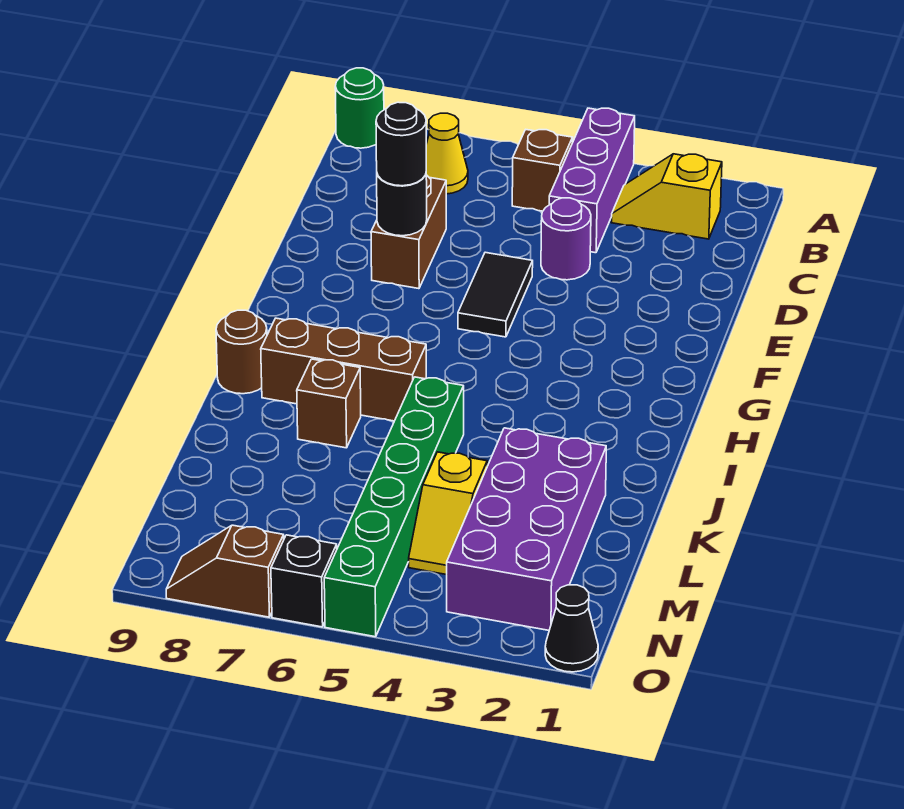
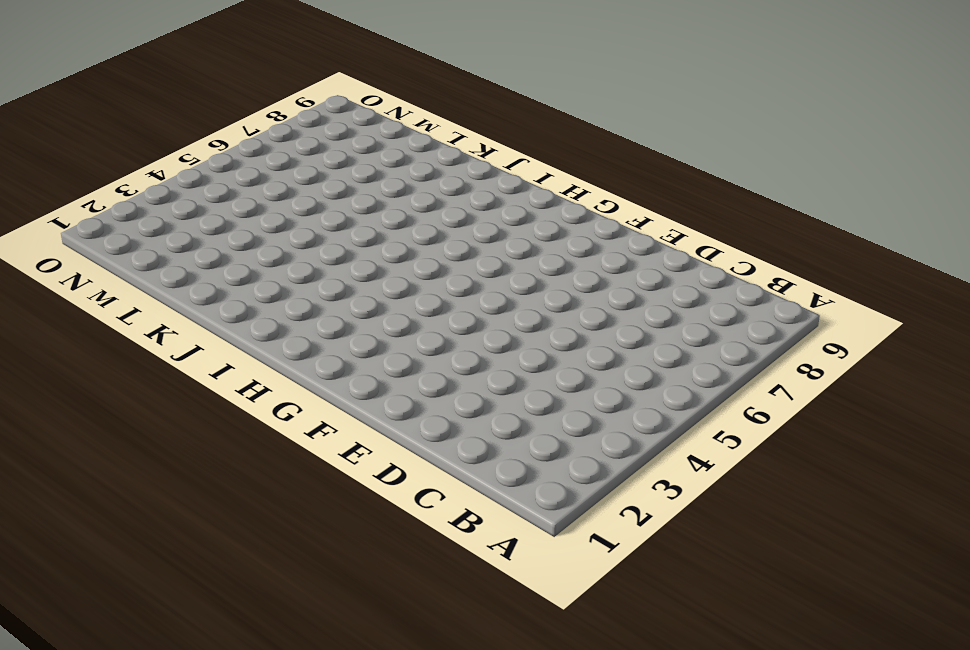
none -> purple brick A4:C4 level 1
none -> green round brick A9 level 1
none -> yellow slope B2:B3 level 1 top 2

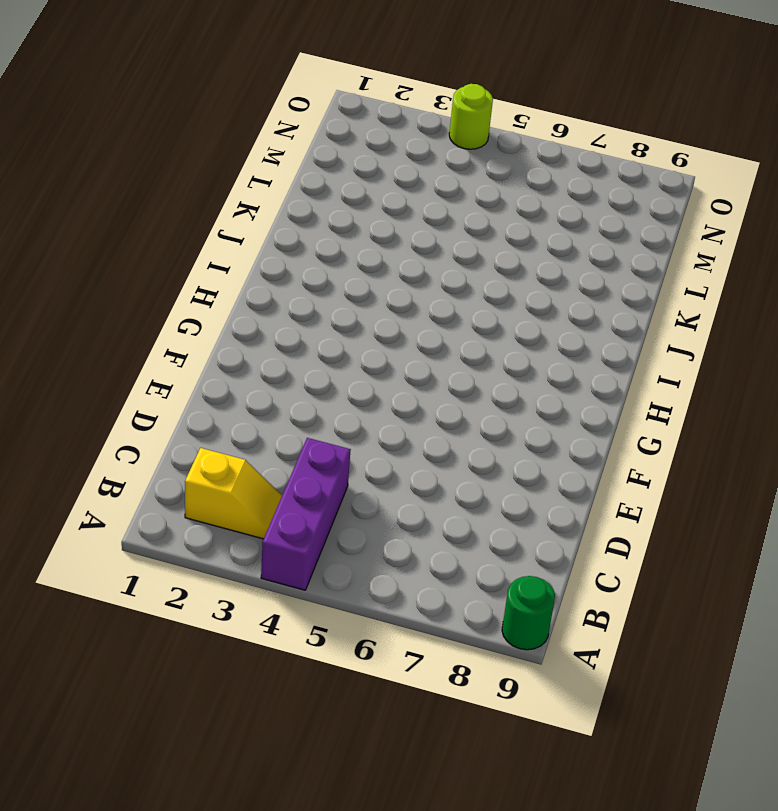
lime round brick O4 level 1 -> none
none -> brown brick B5 level 1
none -> yellow cone B7 level 1
none -> purple round brick D4 level 1

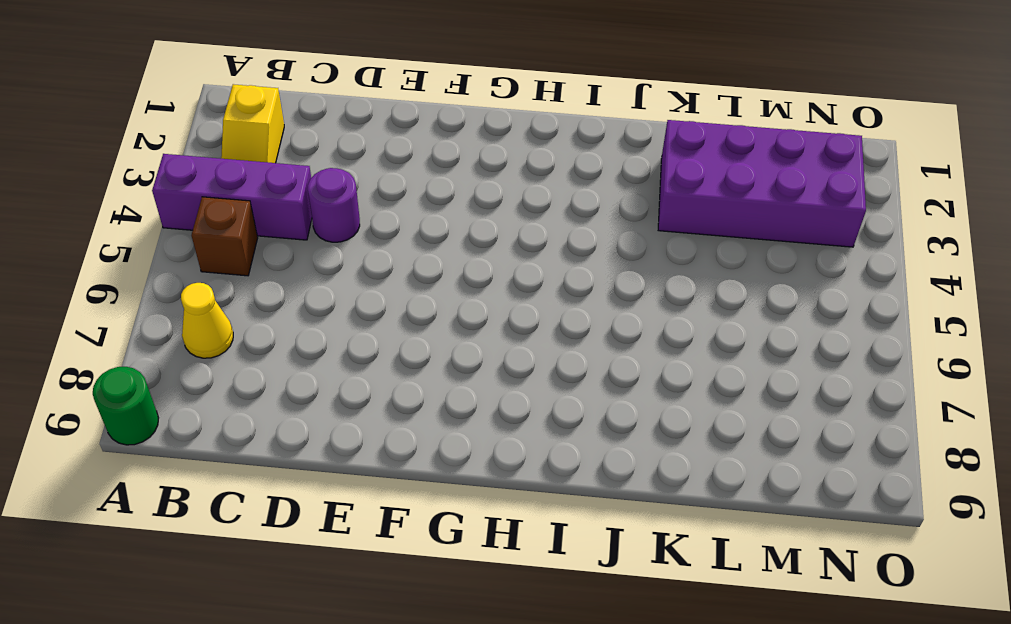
none -> brown brick D7:E7 level 1
none -> black tile E5:F5 level 1
none -> brown brick I6:I8 level 1

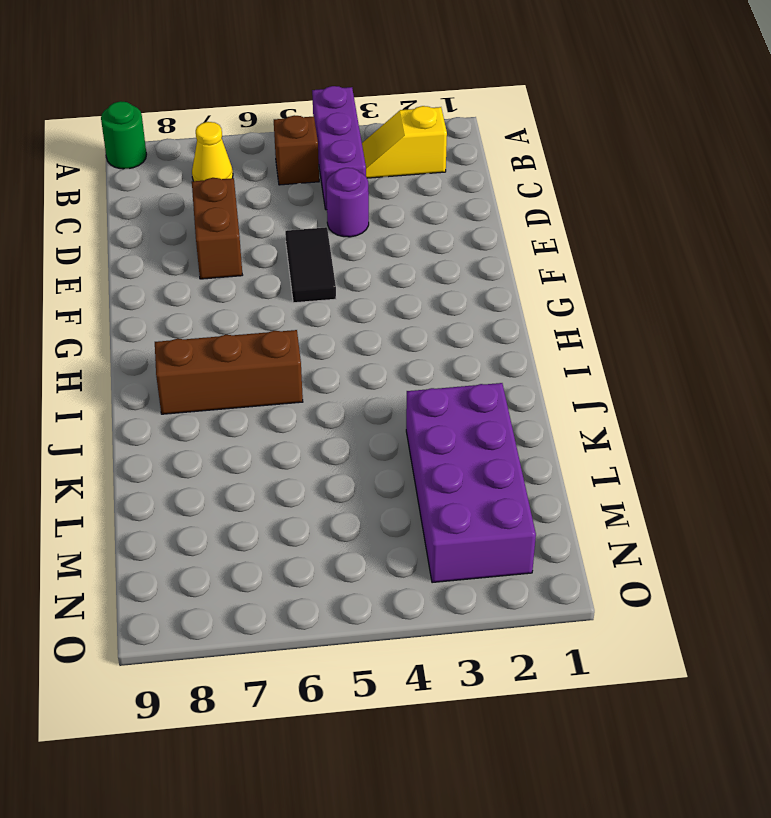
none -> brown round brick I9 level 1
none -> green brick J5:O5 level 1
none -> brown brick J7 level 1

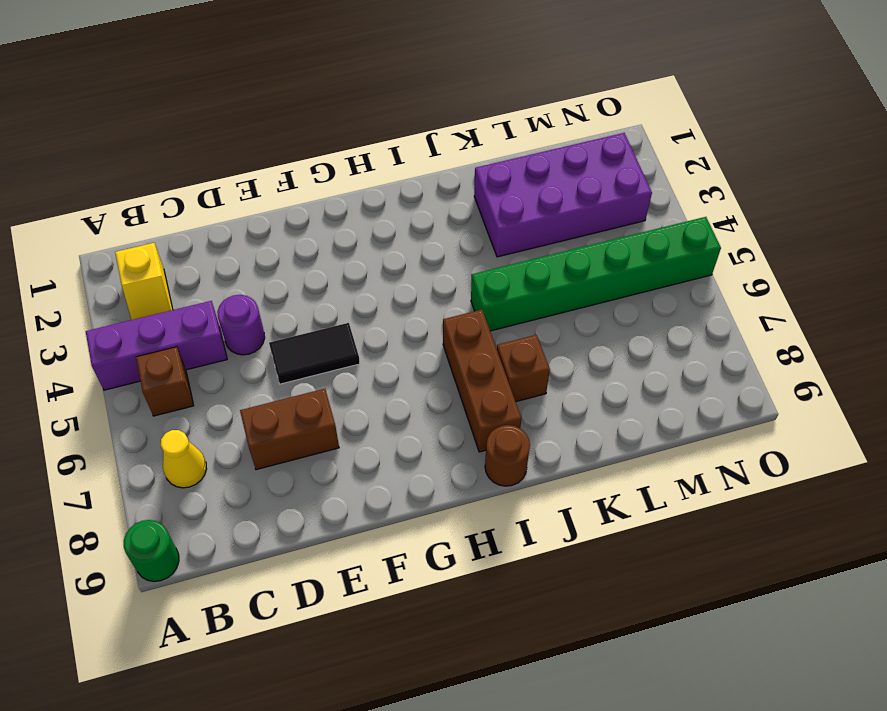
none -> yellow slope L4:M4 level 1 top L
none -> black cone O1 level 1
none -> black brick O6 level 1

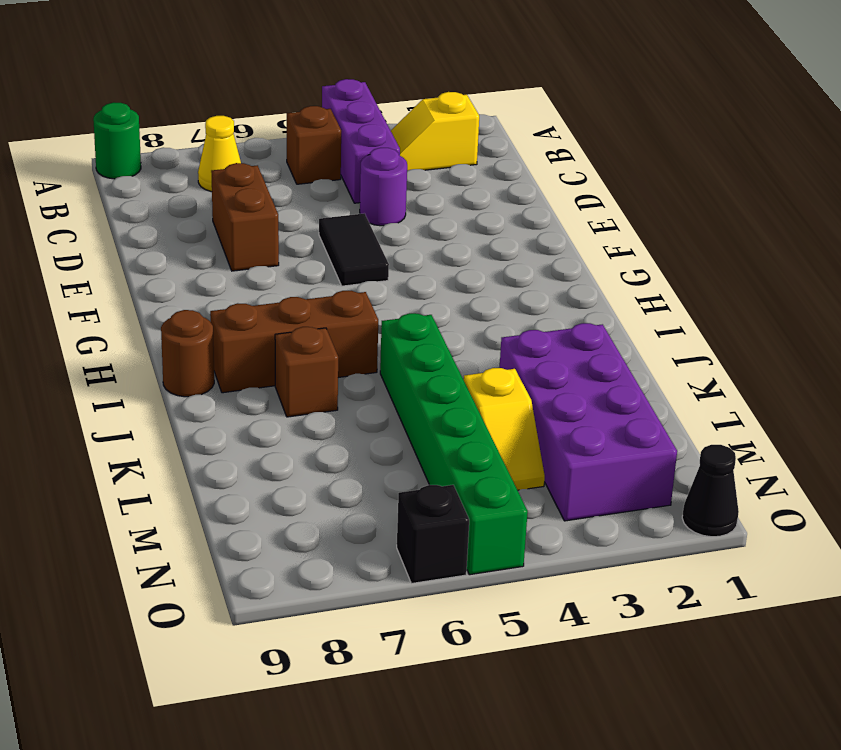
none -> brown slope O7:O8 level 1 top 7
none -> black round brick E7 level 2
none -> black round brick E7 level 3

